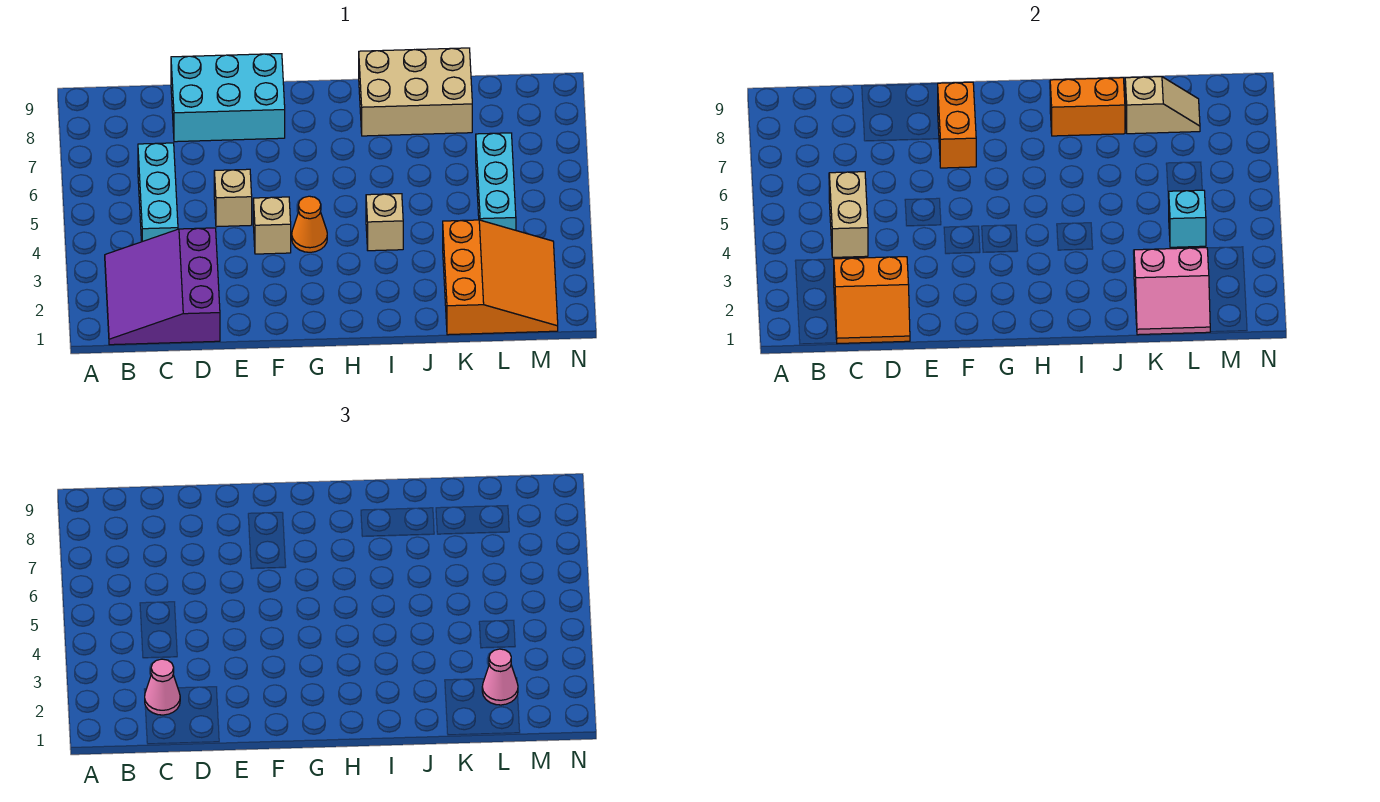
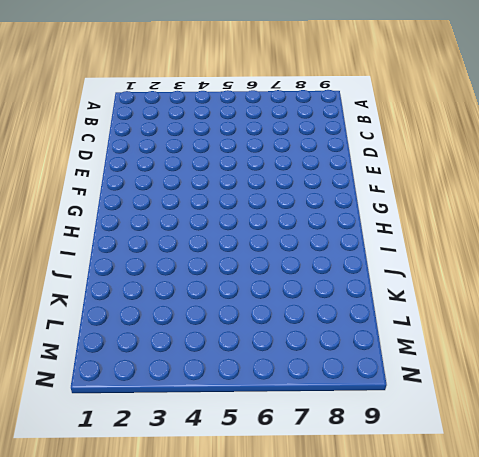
none -> purple slope B1:D3 level 1 top D
none -> cyan brick C4:C6 level 1
none -> cyan brick D8:F9 level 1

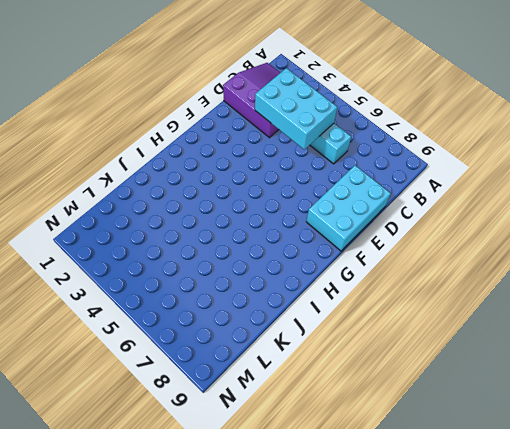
cyan brick C3:D5 level 2 -> tan brick C4:C5 level 2
none -> tan brick E5 level 1
none -> tan brick F4 level 1
none -> orange cone G4 level 1

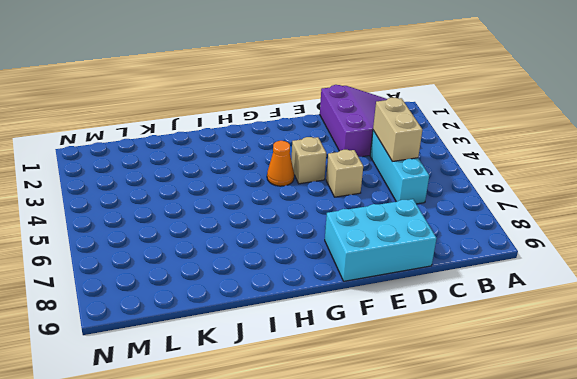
none -> tan brick I4 level 1
none -> tan brick I8:K9 level 1
none -> orange slope K1:M3 level 1 top K

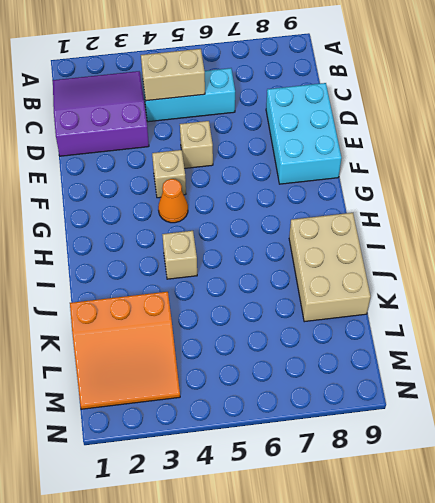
none -> cyan brick L4:L6 level 1
none -> orange slope C1:D2 level 2 top 2
none -> orange brick F7:F8 level 2

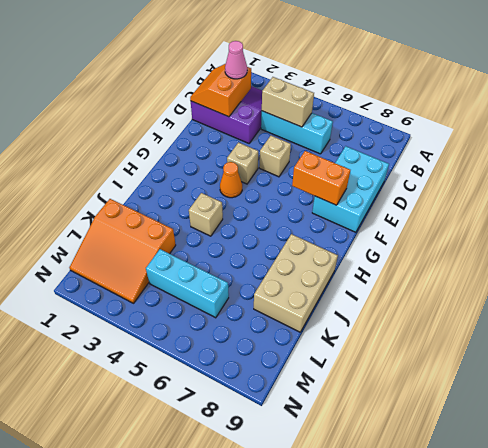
none -> orange brick I8:J8 level 2
none -> pink slope K1:L2 level 2 top 2
none -> tan slope K8:L8 level 2 top K

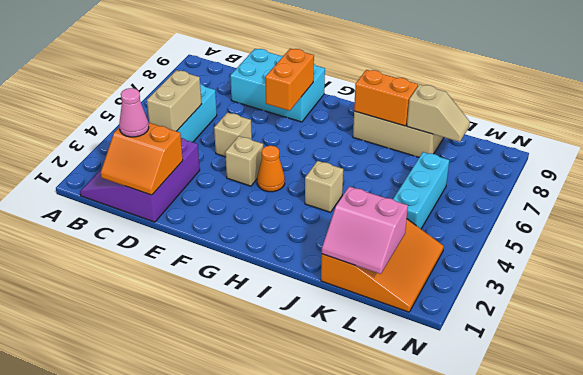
none -> cyan brick L4 level 2
none -> pink cone L2 level 3

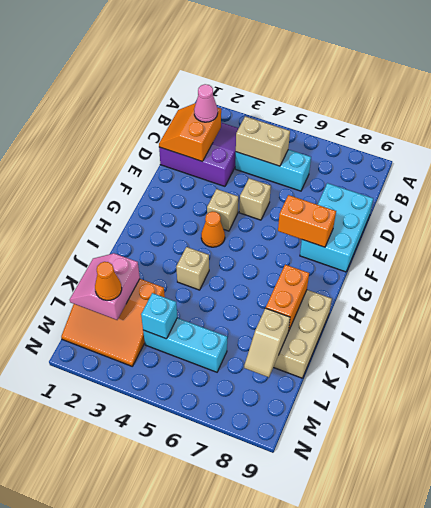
orange cone L2 level 3 -> pink cone L2 level 3

